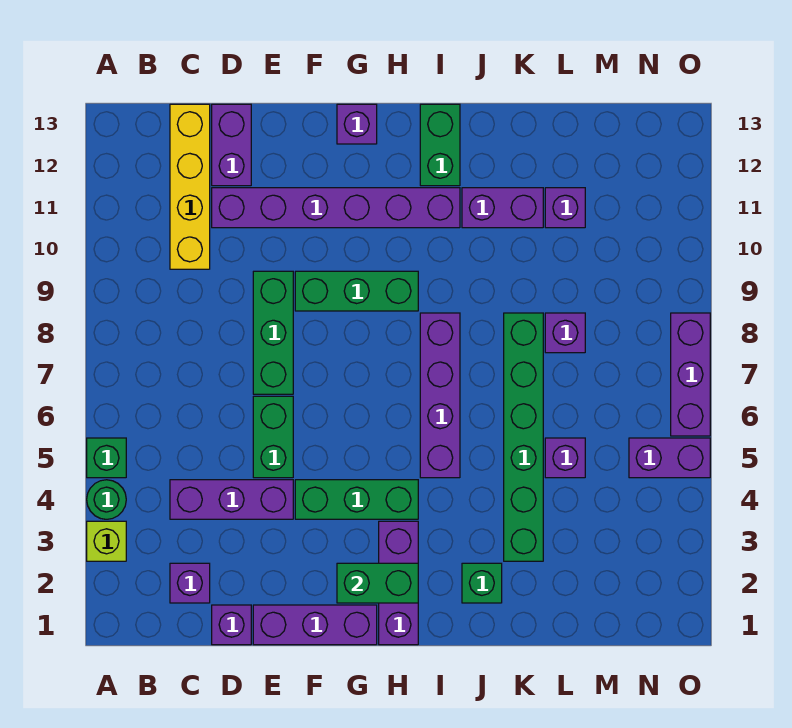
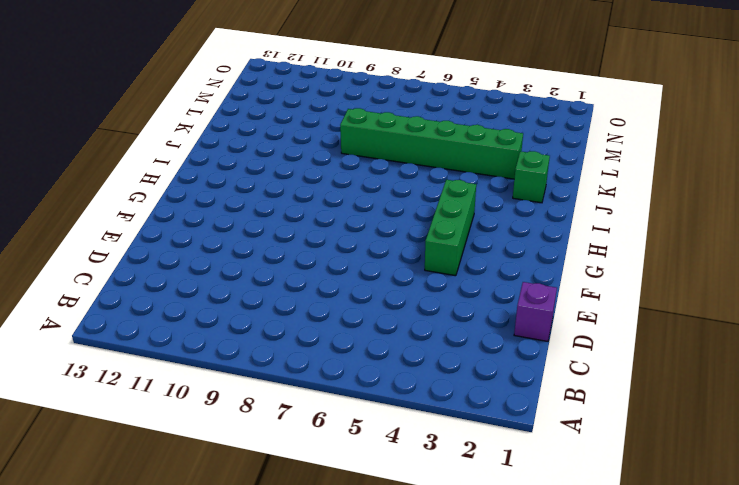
none -> lime brick A3 level 1
none -> green round brick A4 level 1
none -> green brick A5 level 1

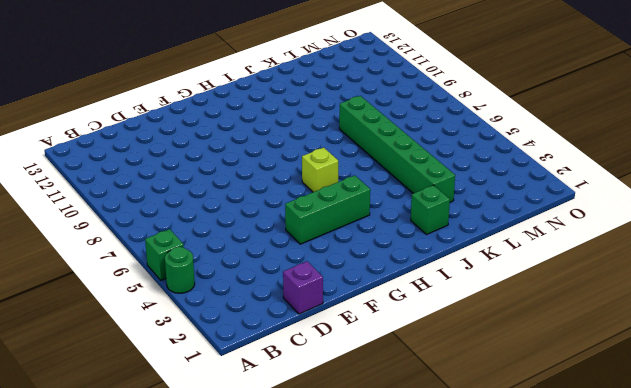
lime brick H6 level 1 -> lime brick A3 level 1
none -> purple brick C2 level 1
none -> purple brick C4:E4 level 1
none -> yellow brick C10:C13 level 1

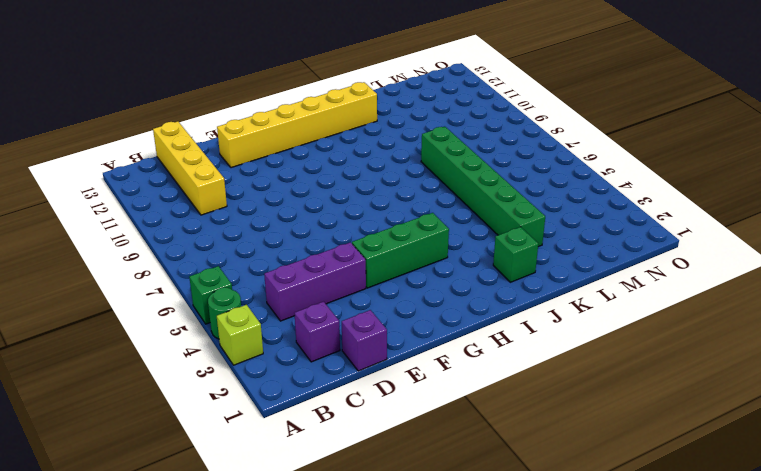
yellow brick E12:J12 level 1 -> green brick I12:I13 level 1
none -> purple brick D11:I11 level 1
none -> purple brick D12:D13 level 1
none -> purple brick E1:G1 level 1

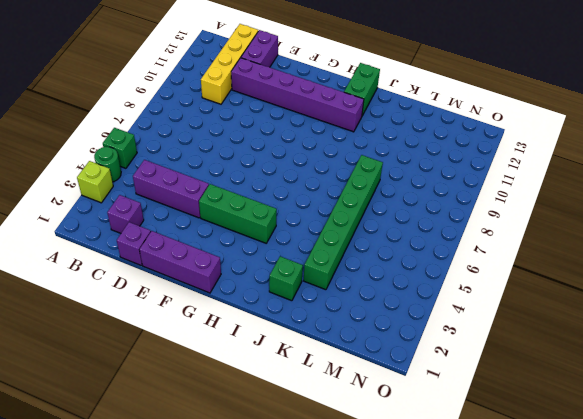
none -> green brick E5:E6 level 1
none -> green brick E7:E9 level 1
none -> green brick F9:H9 level 1

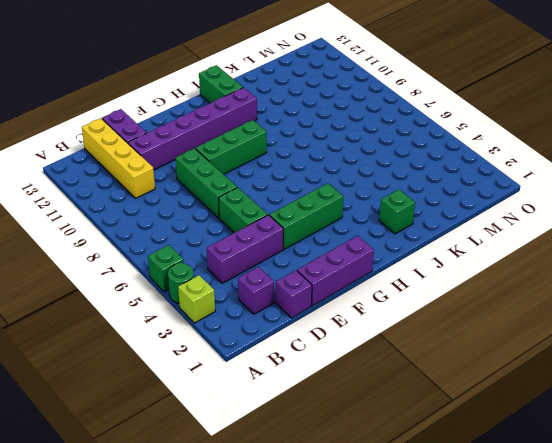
none -> purple brick G13 level 1
none -> purple brick H1:H3 level 1
none -> purple brick I5:I8 level 1

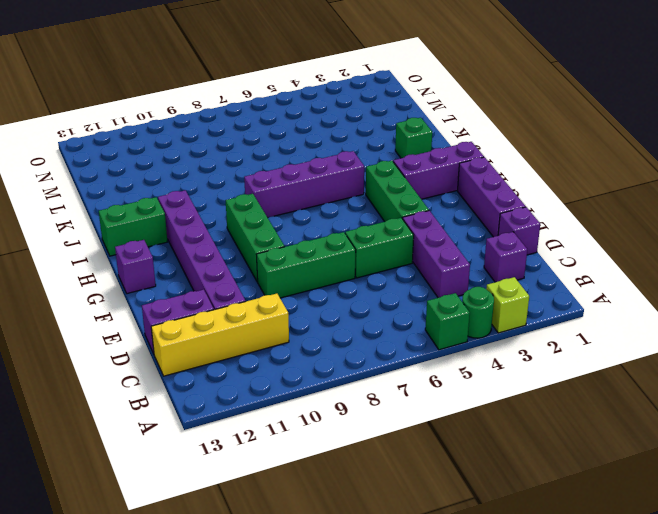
none -> purple brick J11:K11 level 1
none -> green brick K3:K8 level 1
none -> purple brick L5 level 1

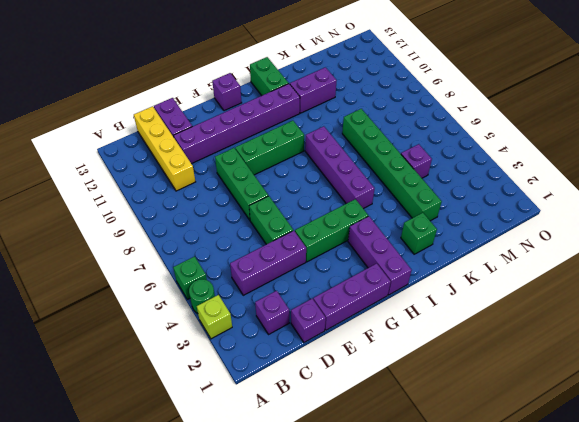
none -> purple brick L8 level 1
none -> purple brick L11 level 1
none -> purple brick N5:O5 level 1

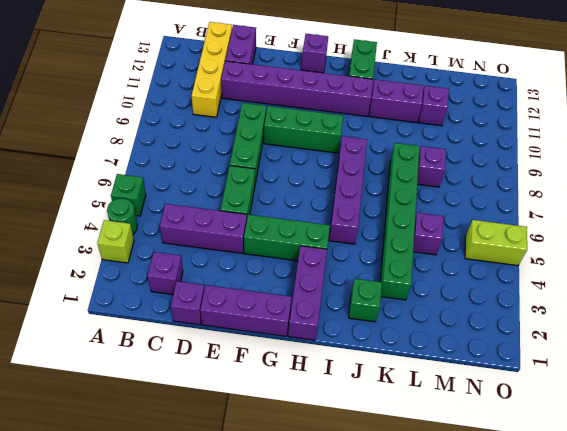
lime brick N5:O5 level 1 -> purple brick N5:O5 level 1
none -> purple brick O6:O8 level 1
none -> green brick G2:H2 level 2

